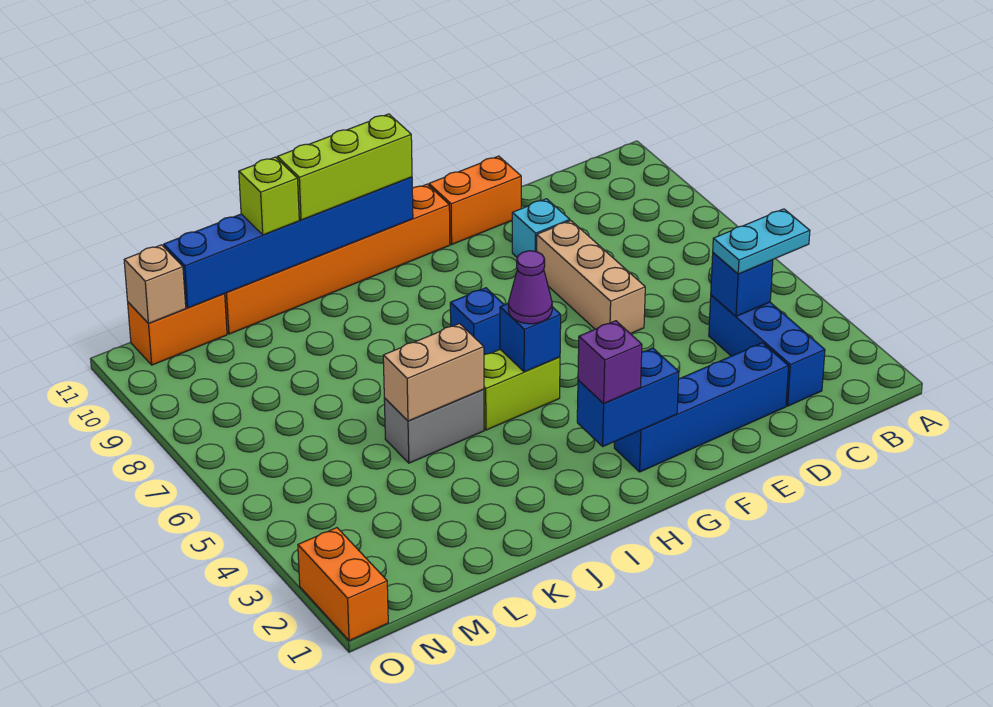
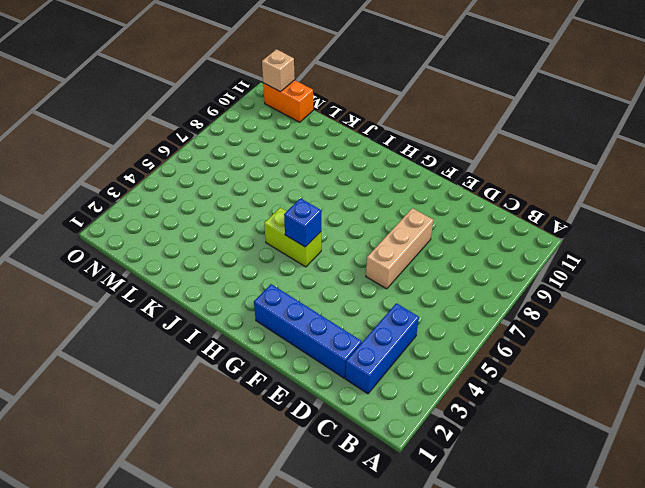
none -> cyan brick E9 level 1
none -> orange brick E11:F11 level 1
none -> orange brick G11:L11 level 1

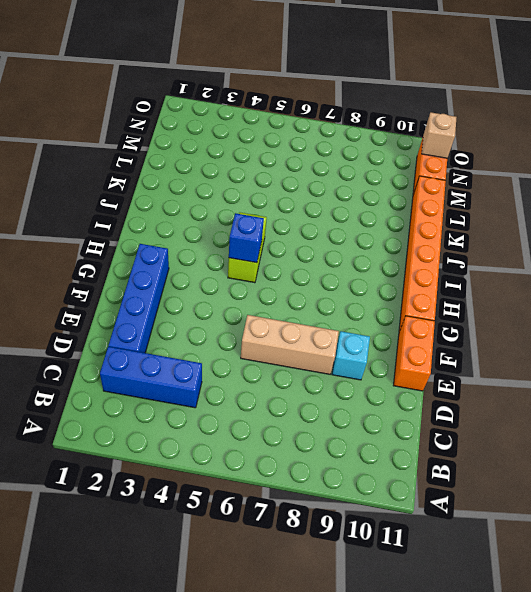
none -> blue brick H7 level 1
none -> grey brick J5:K5 level 1
none -> orange brick O1:O2 level 1

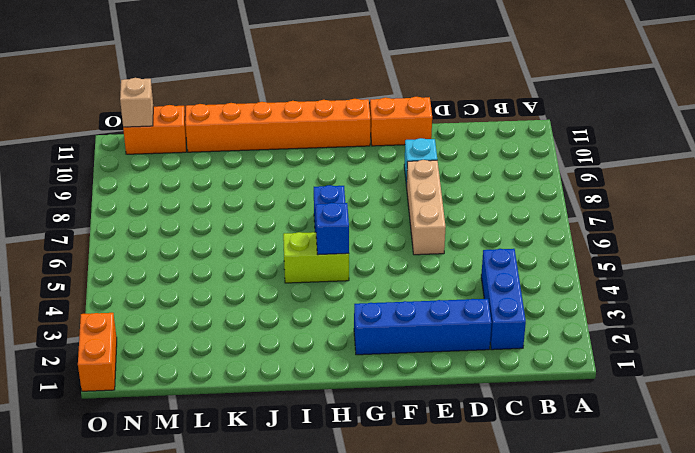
none -> grey brick J5:K5 level 1
none -> blue brick C4 level 2
none -> blue brick G2:H2 level 2

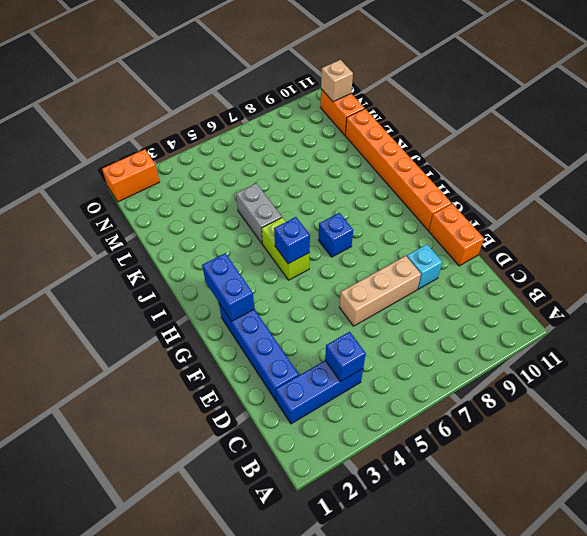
none -> blue brick H11:M11 level 2
none -> tan brick J5:K5 level 2
none -> cyan plate B4:C4 level 3

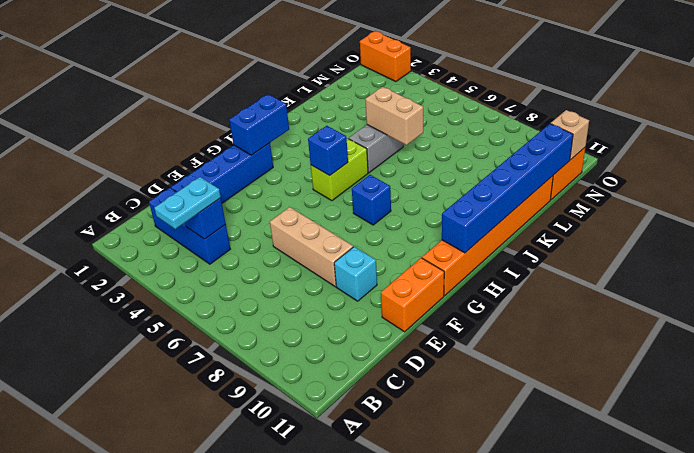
tan brick K5:K6 level 2 -> tan brick J5:K5 level 2
none -> purple brick H2 level 3
none -> purple cone H5 level 3
none -> lime brick H11:J11 level 3

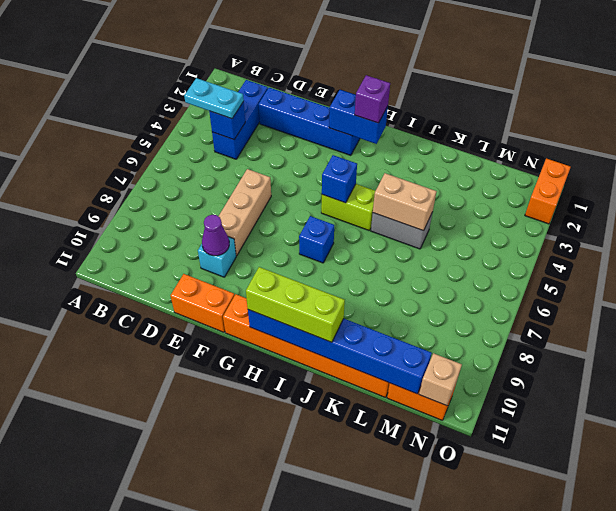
purple cone E9 level 2 -> purple cone H5 level 3
none -> lime brick K11 level 3

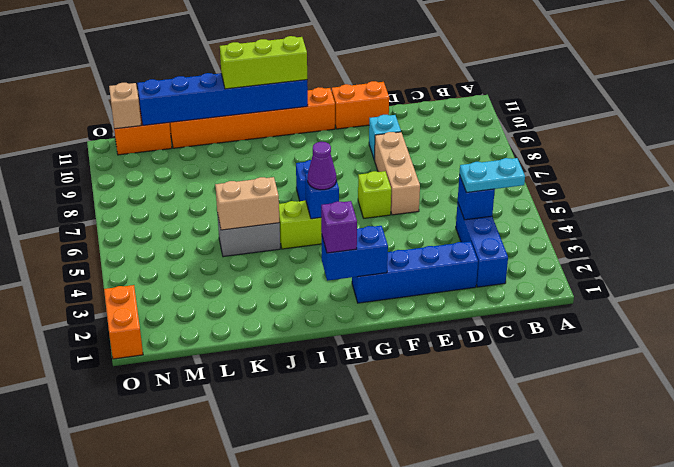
lime brick F6 level 1 -> lime brick K11 level 3

